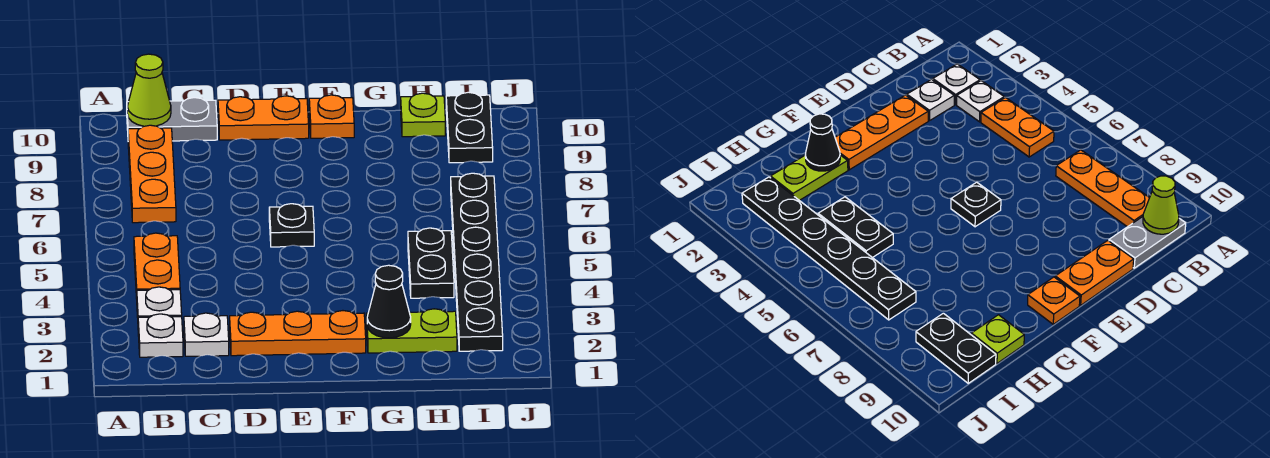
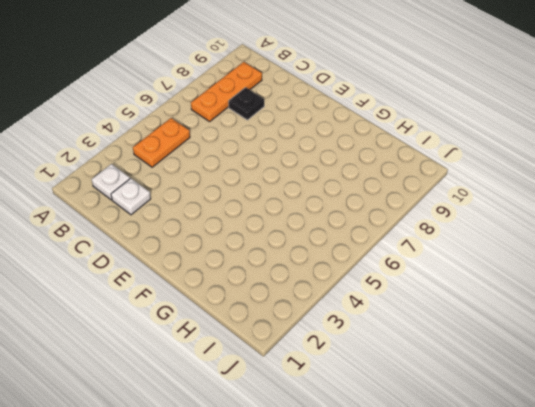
black plate C8 level 1 -> black plate E6 level 1
none -> white plate B3 level 1
none -> grey plate B10:C10 level 1
none -> orange plate D2:F2 level 1

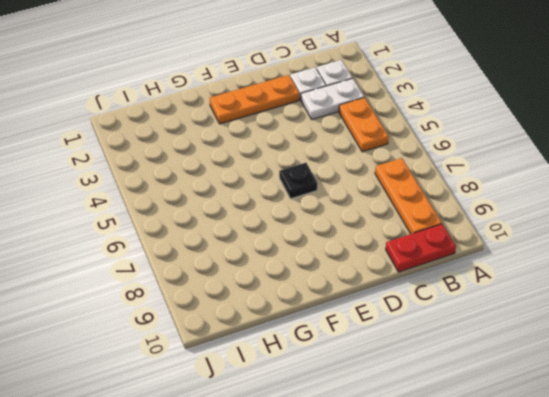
white plate B3:C3 level 1 -> white plate B3 level 1
red plate B10:C10 level 1 -> grey plate B10:C10 level 1
none -> orange plate D10:E10 level 1
none -> orange plate F10 level 1
none -> lime plate G2:H2 level 1

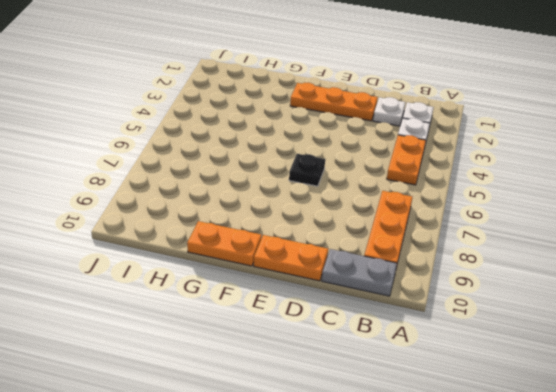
orange plate F10:G10 level 1 -> orange plate F10 level 1
none -> lime plate G2:H2 level 1
none -> black plate H4:H5 level 1
none -> lime plate H10 level 1

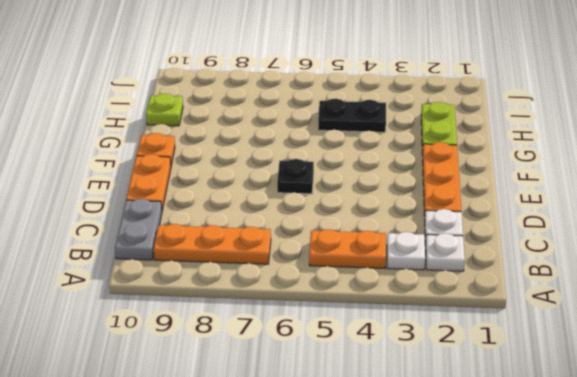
none -> black plate I2:I7 level 1
none -> black plate I9:I10 level 1
none -> lime cone B10 level 2

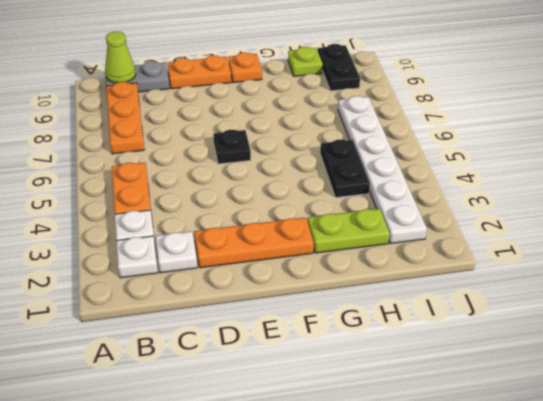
white plate I2:I7 level 1 -> black plate I2:I7 level 1
none -> black cone G2 level 2

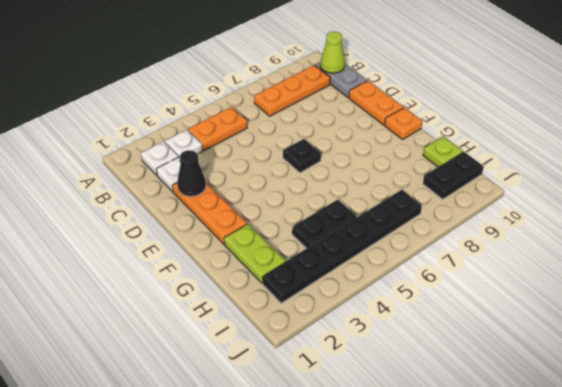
black cone D2 level 2 -> black cone G2 level 2

